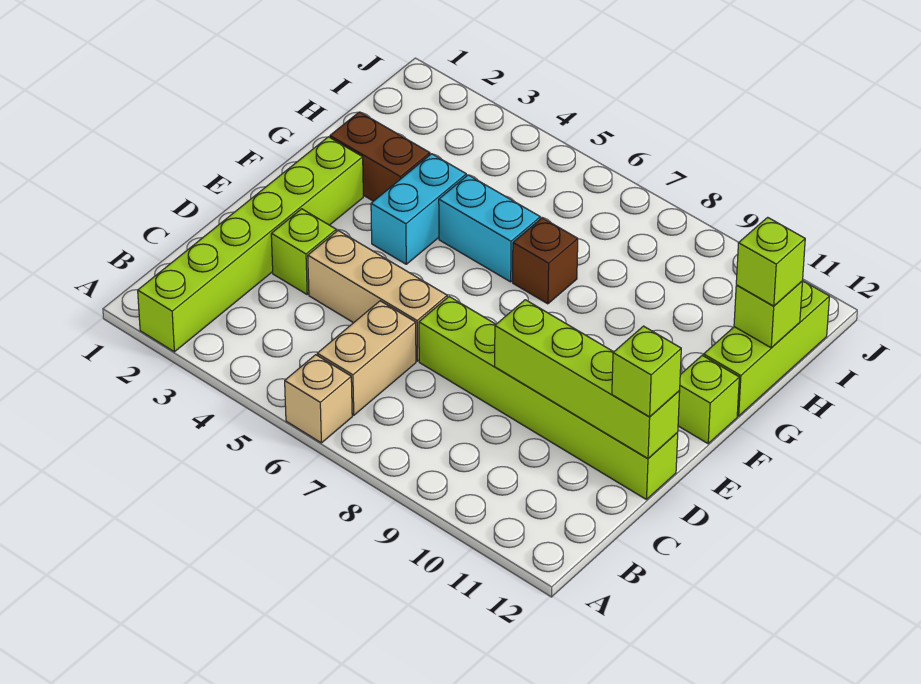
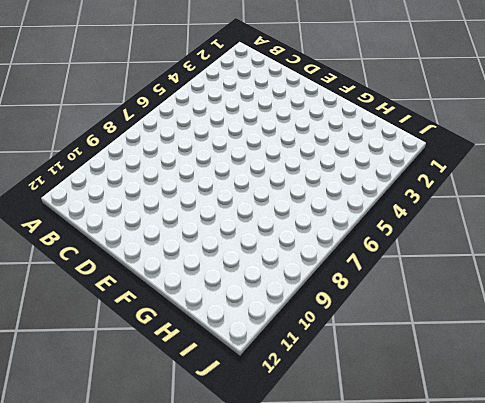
none -> lime brick A2:F2 level 1
none -> tan brick A6 level 1
none -> tan brick B6:C6 level 1

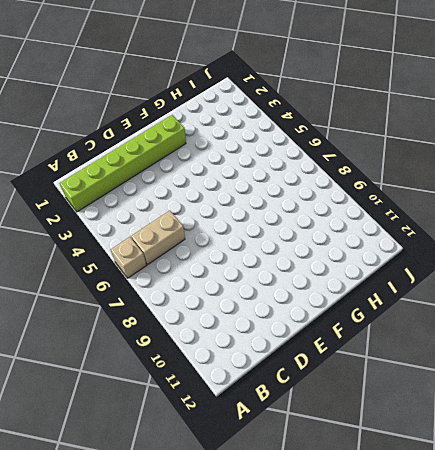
none -> lime brick D3 level 1
none -> tan brick D4:D6 level 1
none -> lime brick D7:D12 level 1

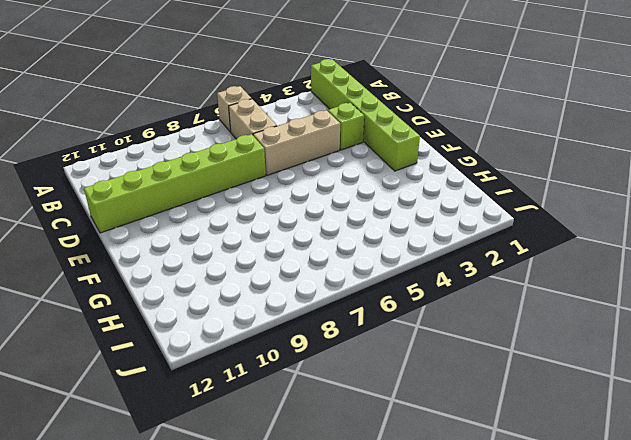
none -> cyan brick F4:G4 level 1
none -> lime brick F12 level 1
none -> brown brick G2:G3 level 1

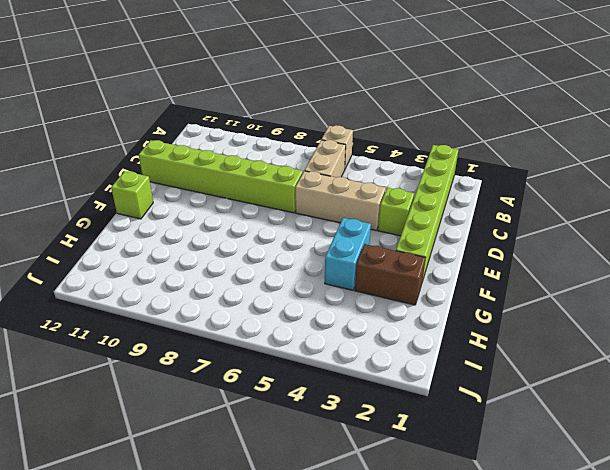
none -> cyan brick G5:G6 level 1
none -> brown brick G7 level 1
none -> lime brick G12:I12 level 1

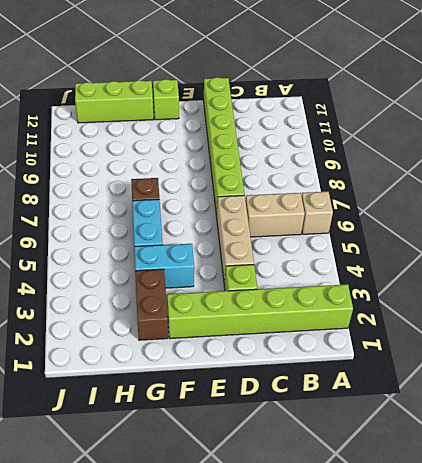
none -> lime brick D9:D12 level 2
none -> lime brick H12 level 2
none -> lime brick D12 level 3

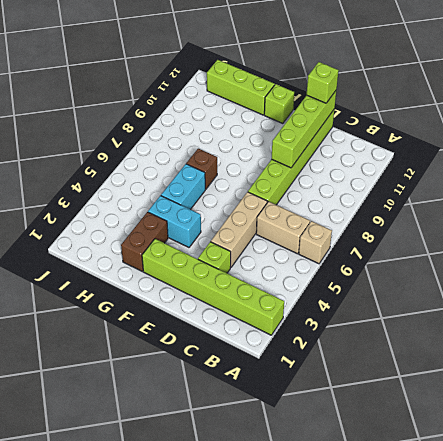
none -> lime brick H12 level 2
none -> lime brick H12 level 3

